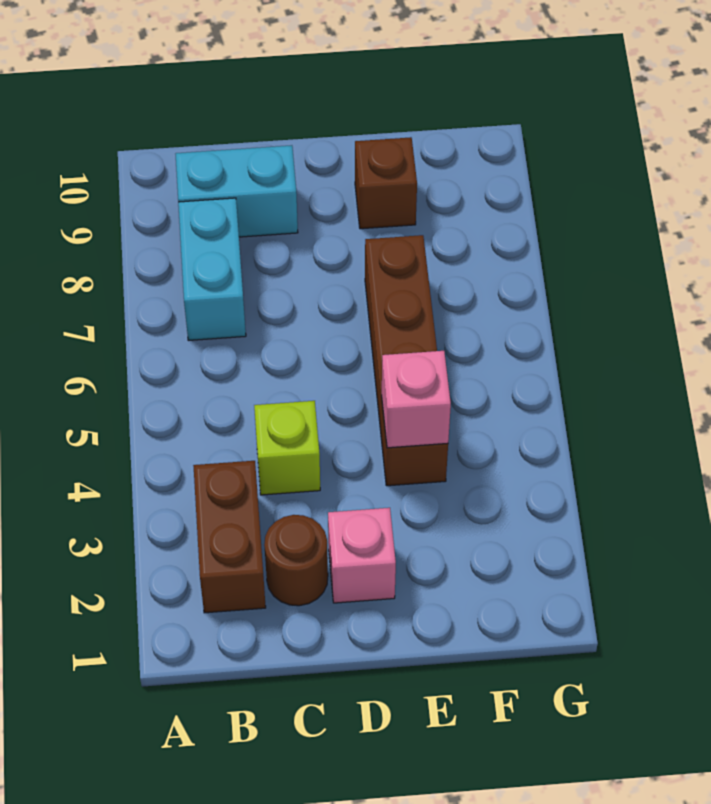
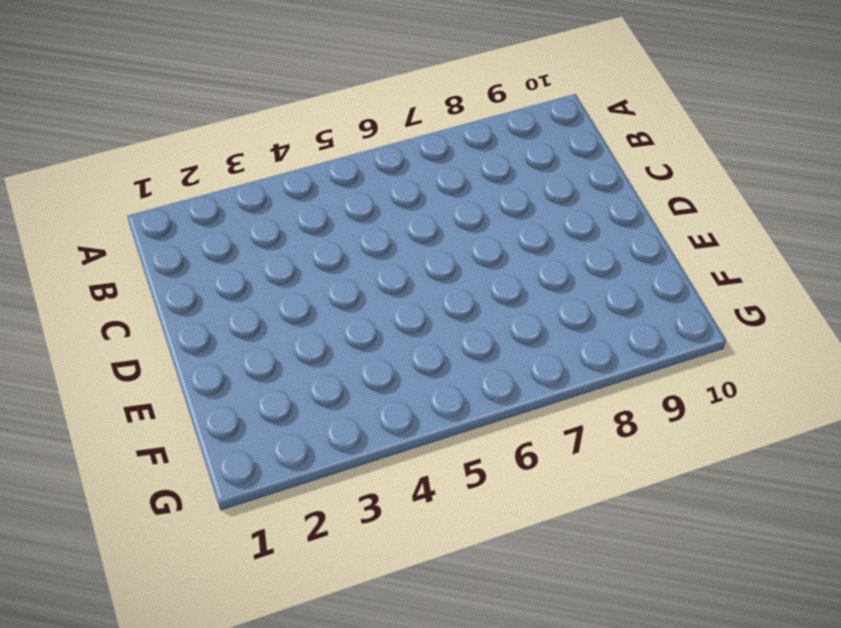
none -> brown brick B2:B3 level 1
none -> cyan brick B7:B8 level 1

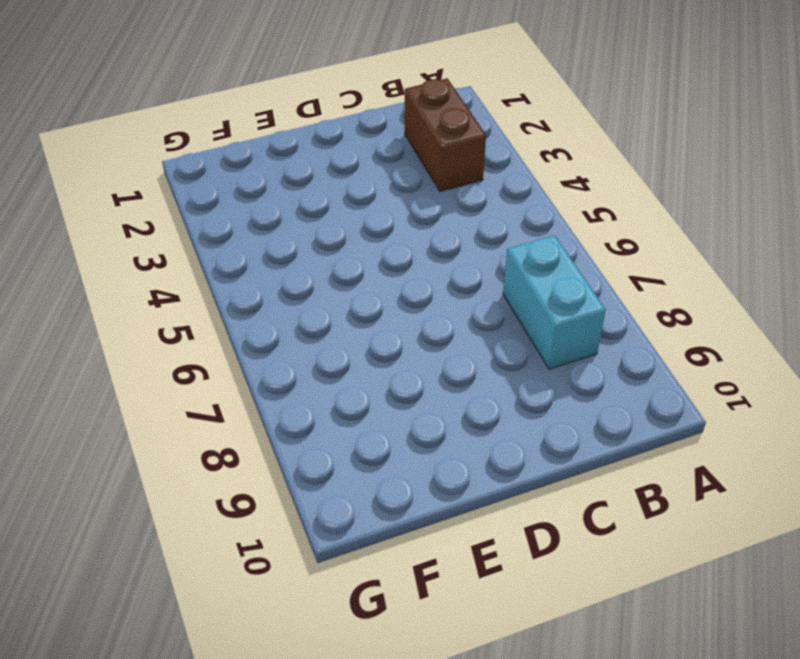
none -> cyan brick B9:C9 level 1
none -> brown round brick C2 level 1

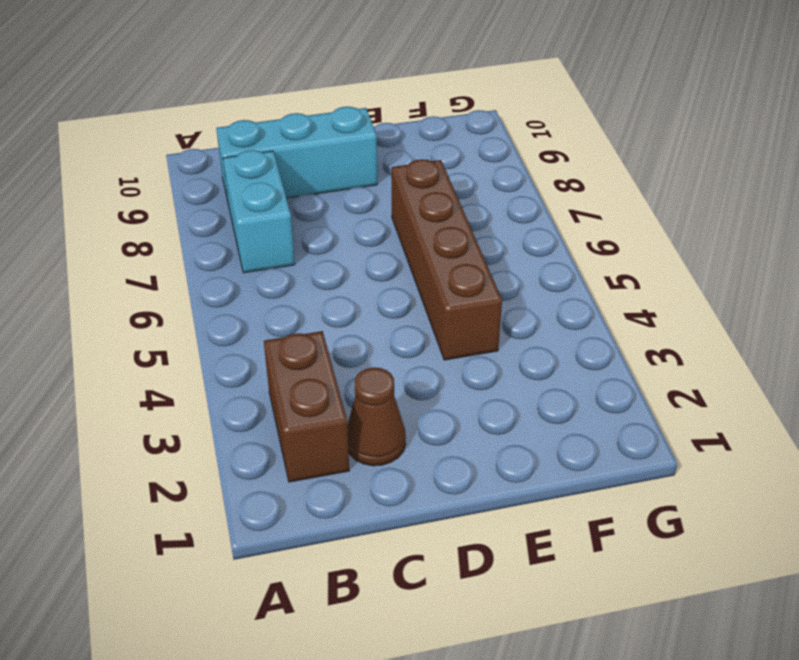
cyan brick B9:D9 level 1 -> cyan brick B9:C9 level 1
brown cone C2 level 1 -> brown round brick C2 level 1
none -> lime brick C4 level 1
none -> pink brick D2 level 1

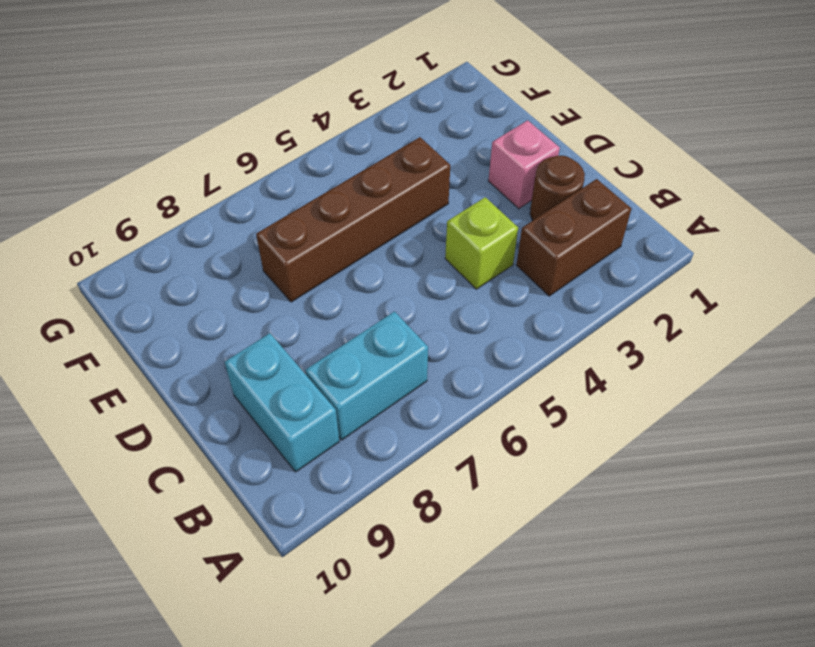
none -> brown brick E9 level 1
none -> pink brick E4 level 2

